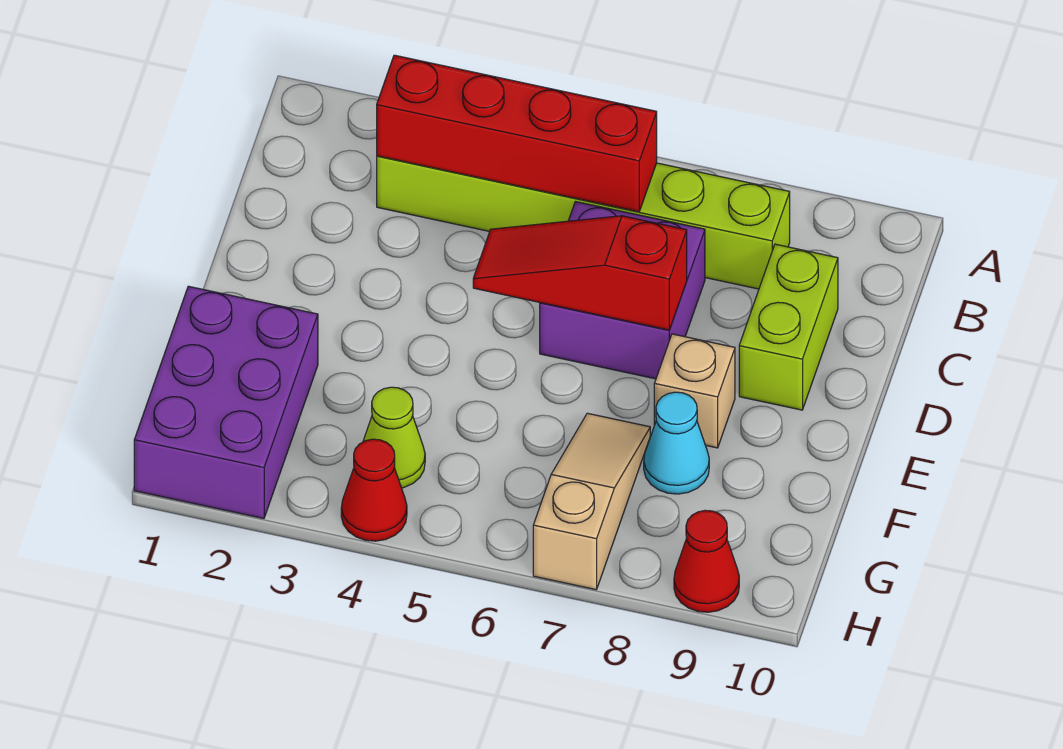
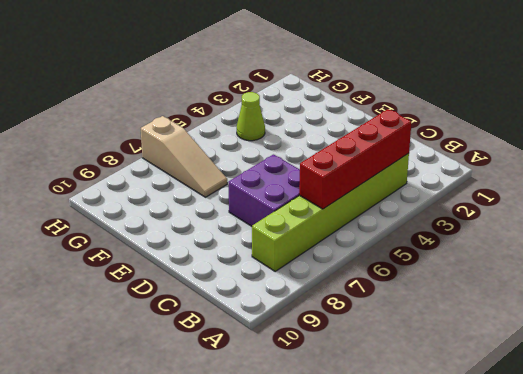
none -> lime brick C9:D9 level 1
none -> tan brick E8 level 1
none -> purple brick F1:H2 level 1

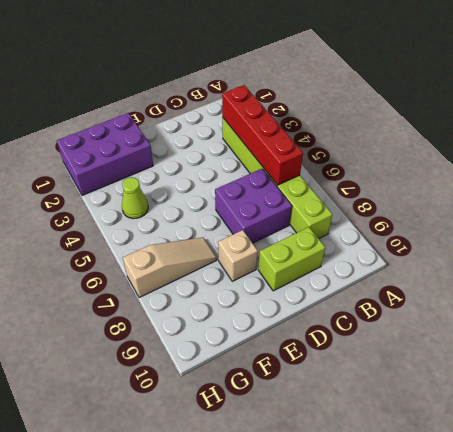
none -> cyan cone F8 level 1
none -> red cone H4 level 1
none -> red cone H9 level 1

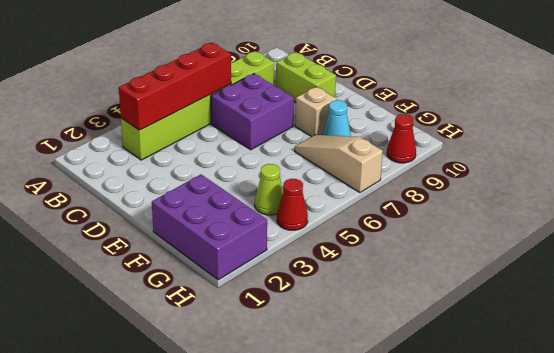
none -> red slope D5:D7 level 2 top 7

